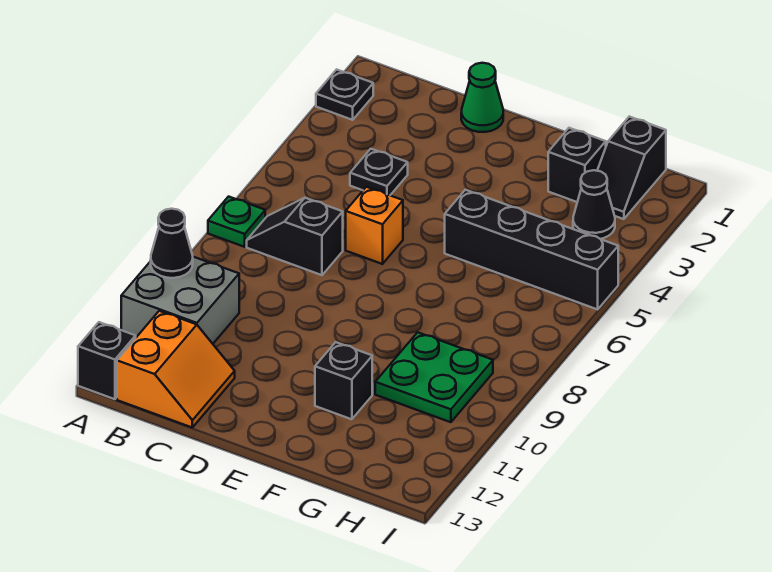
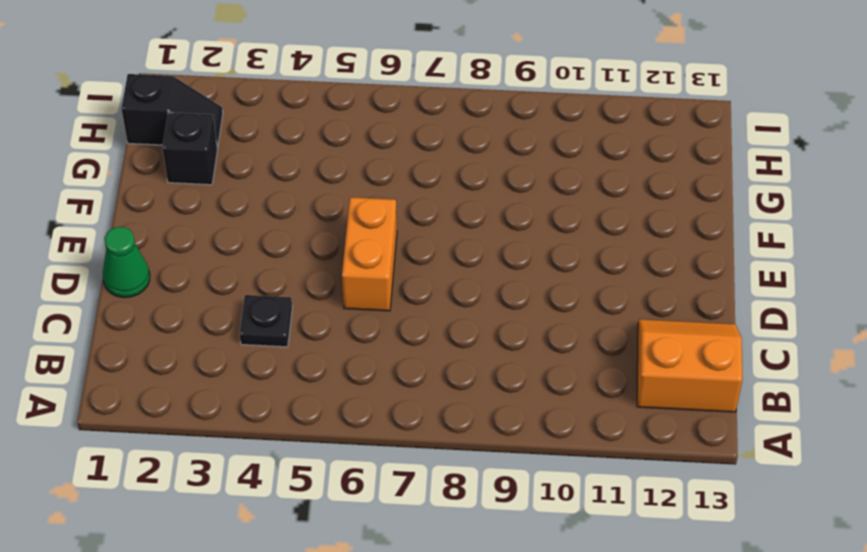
orange brick D6:E6 level 1 -> orange brick D6 level 1
none -> black plate A2 level 1
none -> green plate A7 level 1
none -> grey brick A10:B11 level 1

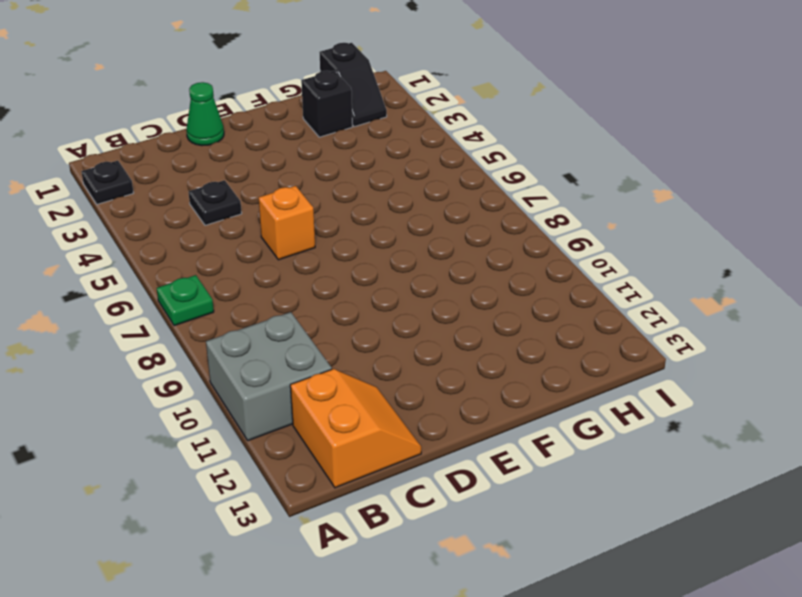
none -> black brick A13 level 1
none -> black slope B7:C7 level 1 top C
none -> black brick F5:I5 level 1

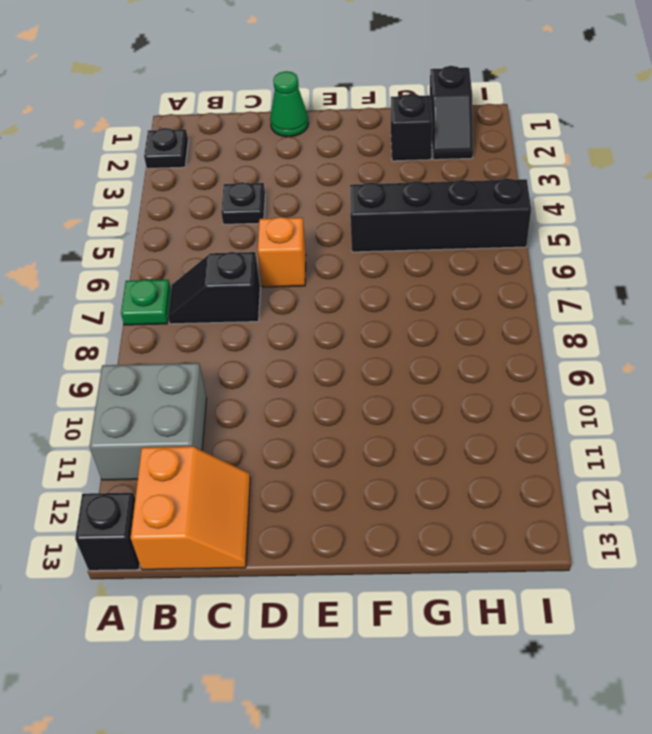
none -> black brick F11 level 1
none -> green plate G9:H10 level 1
none -> black cone H3 level 1

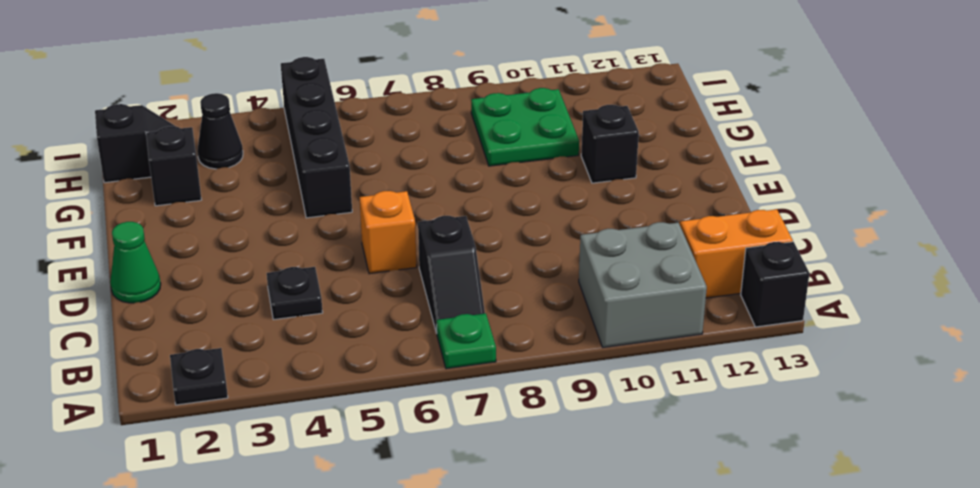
none -> black cone A10 level 2

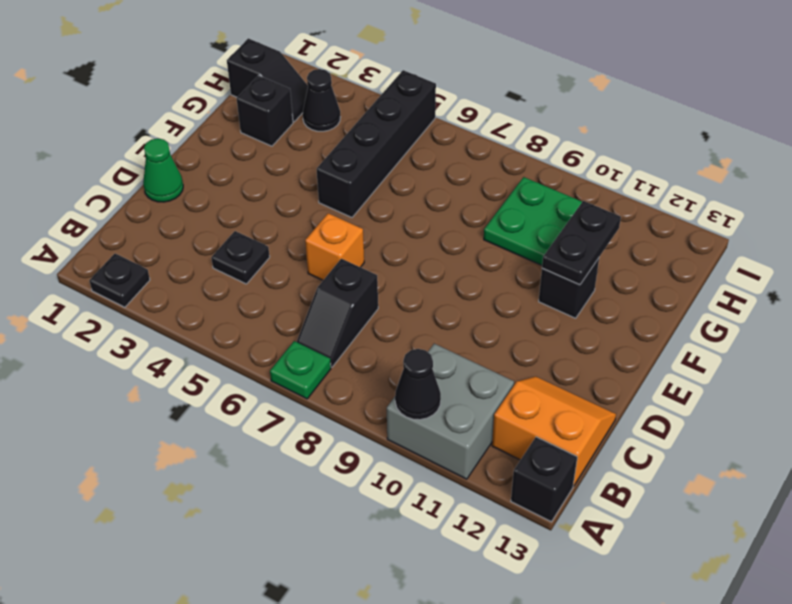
black plate F11:G11 level 2 -> none

